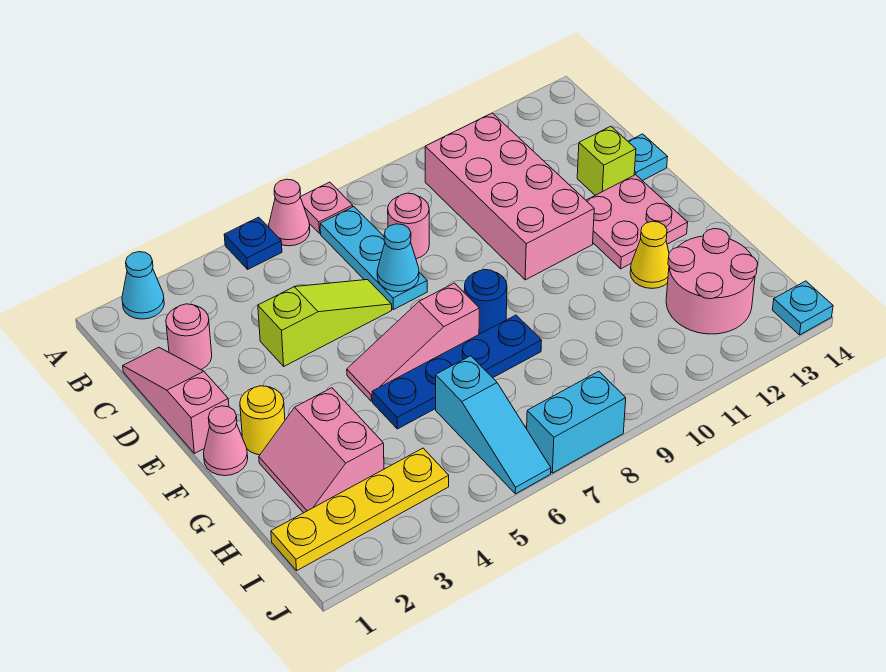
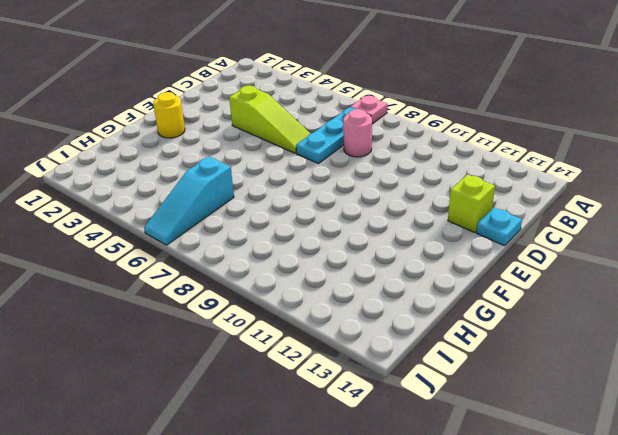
none -> cyan cone A2 level 1
none -> blue plate A5 level 1
none -> pink cone A6 level 1

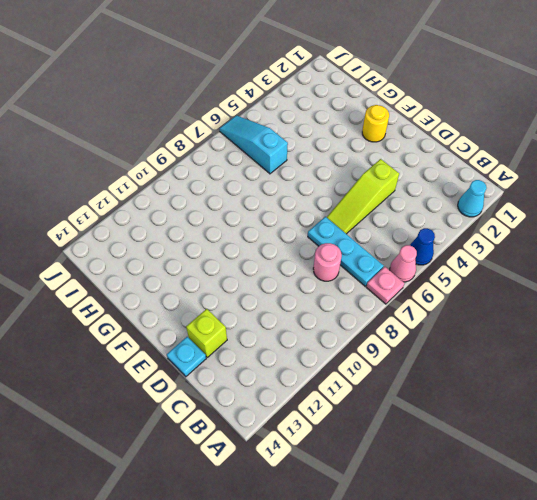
blue cone A5 level 1 -> blue plate A5 level 1
none -> pink brick B10:E11 level 1
none -> pink slope C1:E1 level 1 top E
none -> pink round brick C2 level 1

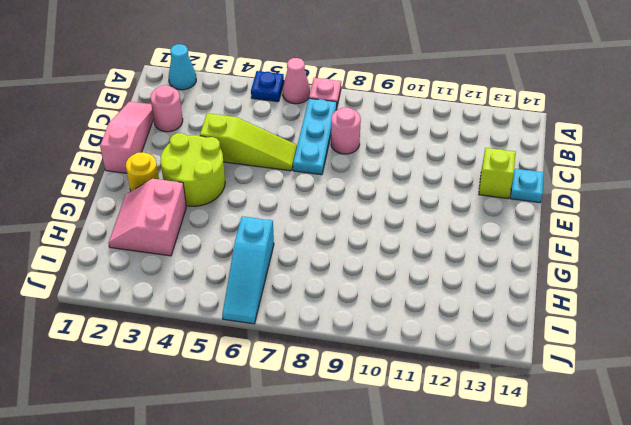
lime round brick E3:F4 level 1 -> none
none -> pink brick B10:E11 level 1
none -> pink plate E12:F13 level 1
none -> pink cone F1 level 1

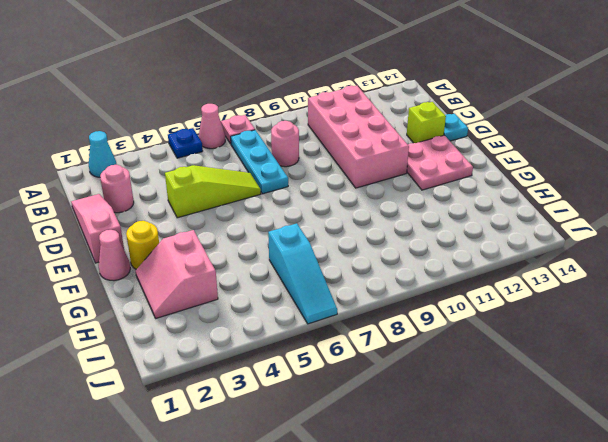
none -> pink slope F5:F7 level 1 top 7
none -> blue round brick F8 level 1
none -> blue plate G5:G8 level 1

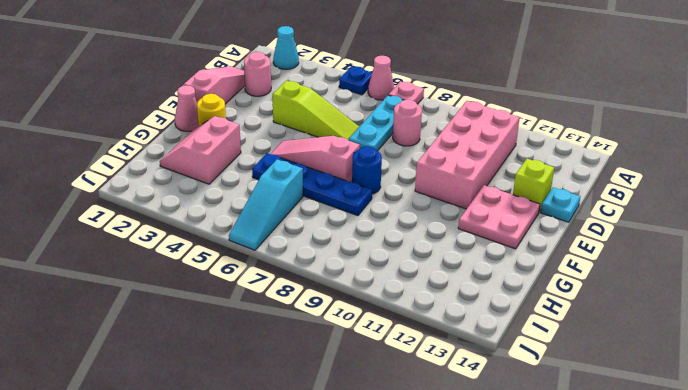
none -> yellow cone G12 level 1
none -> pink round brick H12:I13 level 1
none -> yellow plate I1:I4 level 1

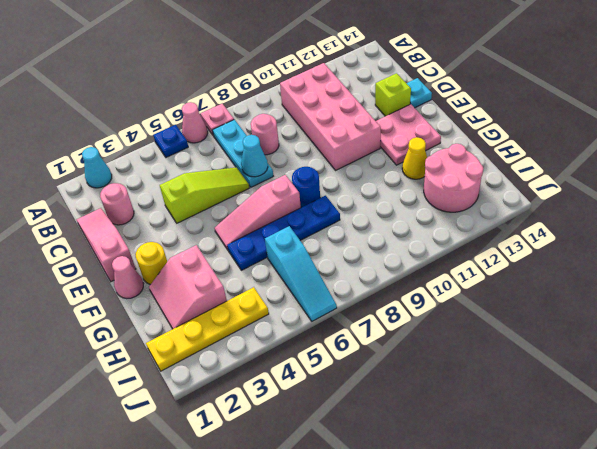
none -> cyan brick J7:J8 level 1
none -> cyan plate J14 level 1

